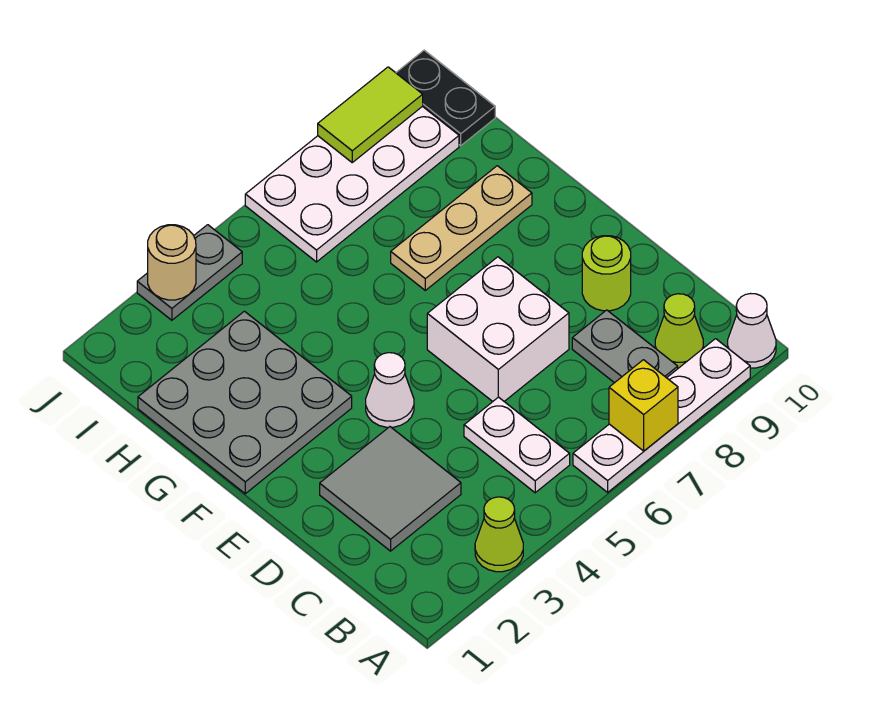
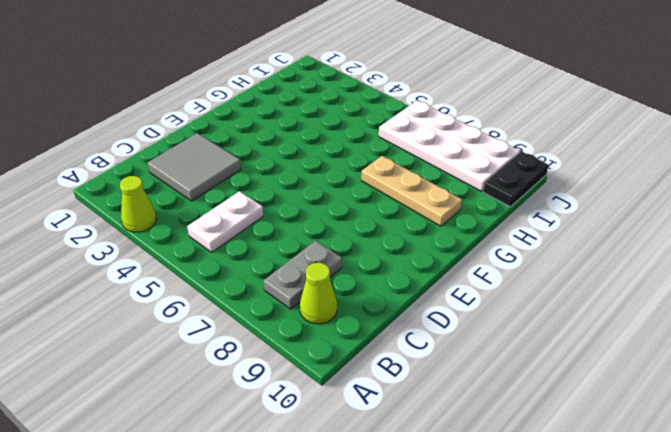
none -> white plate A6:A9 level 1
none -> white cone A10 level 1
none -> white brick D6:E7 level 1

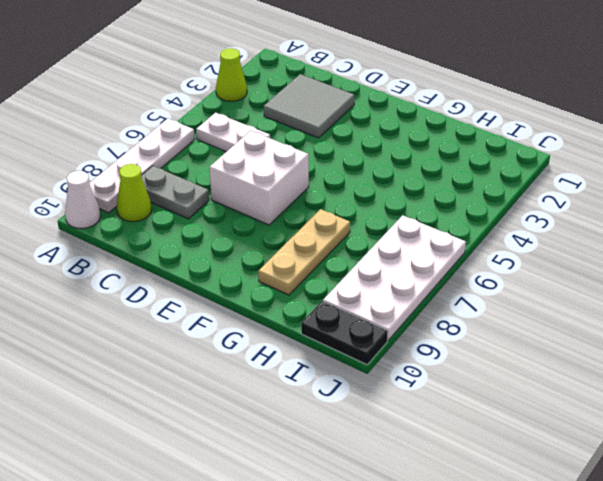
none -> lime round brick D9 level 1
none -> white cone E4 level 1
none -> grey plate F1:H3 level 1

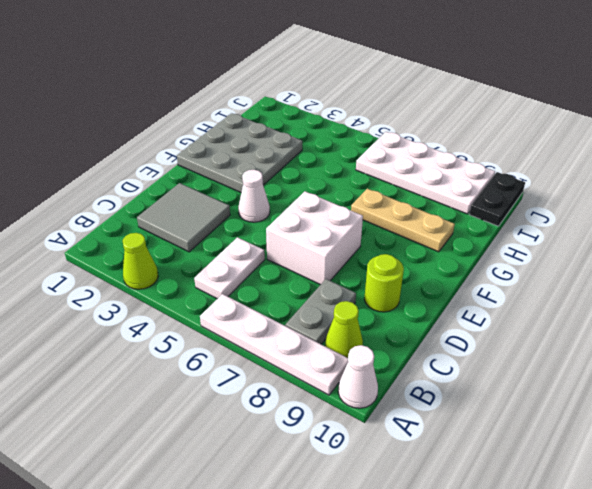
none -> grey plate J3:J4 level 1
none -> yellow brick A7 level 2
none -> tan round brick J3 level 2

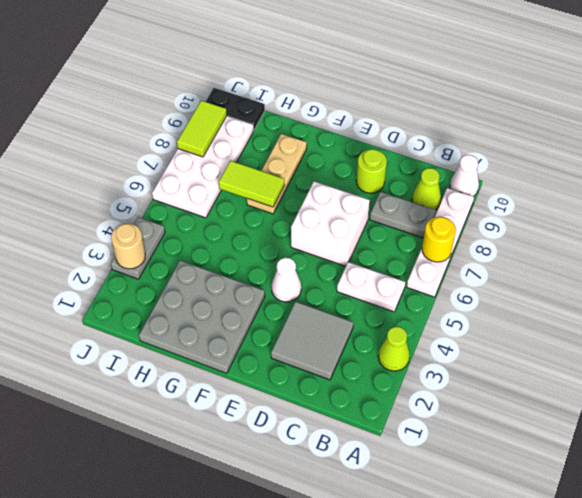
yellow round brick A7 level 2 -> yellow brick A7 level 2
lime tile G7:H7 level 2 -> none

